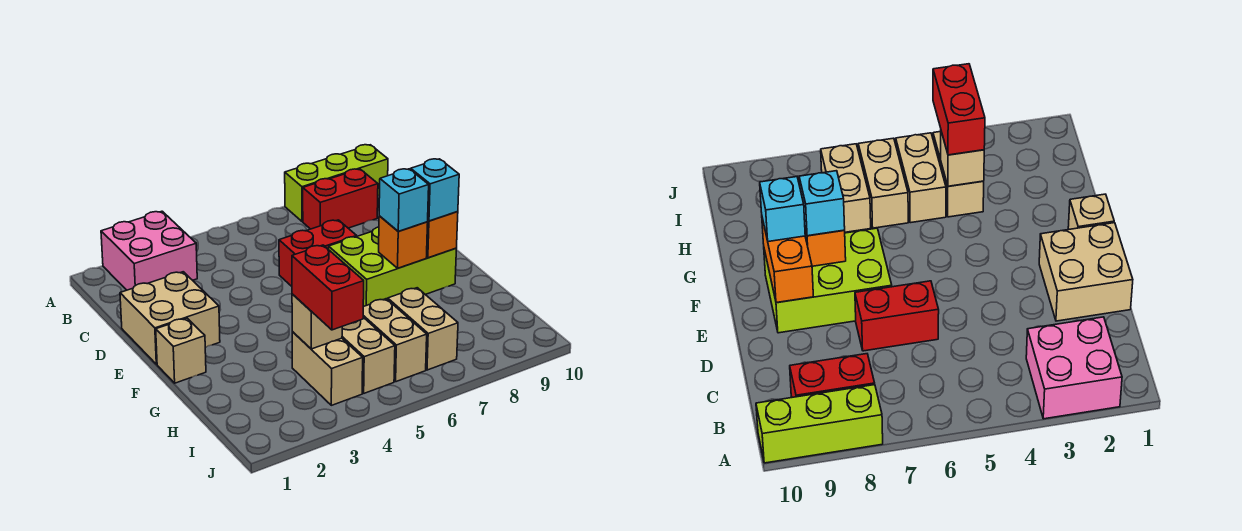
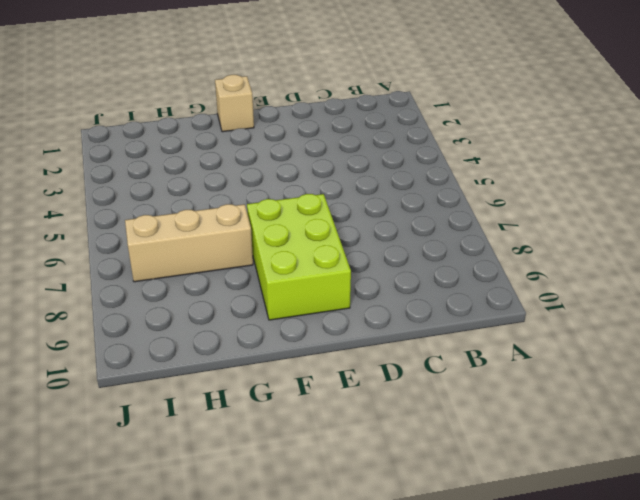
tan brick G7:I7 level 1 -> tan brick H7:I7 level 1
none -> pink brick A2:B3 level 1
none -> lime brick A8:A10 level 1
none -> red brick B8:B9 level 1

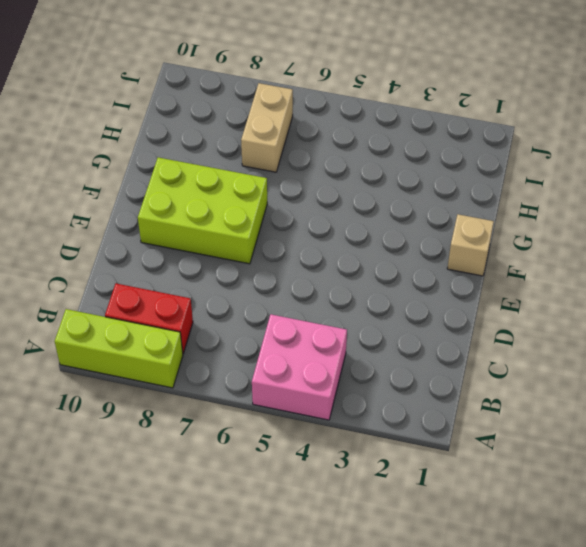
pink brick A4:B5 level 1 -> pink brick A2:B3 level 1
none -> tan brick D1:E2 level 1
none -> red brick D6:D7 level 1
none -> tan brick H4:I4 level 1

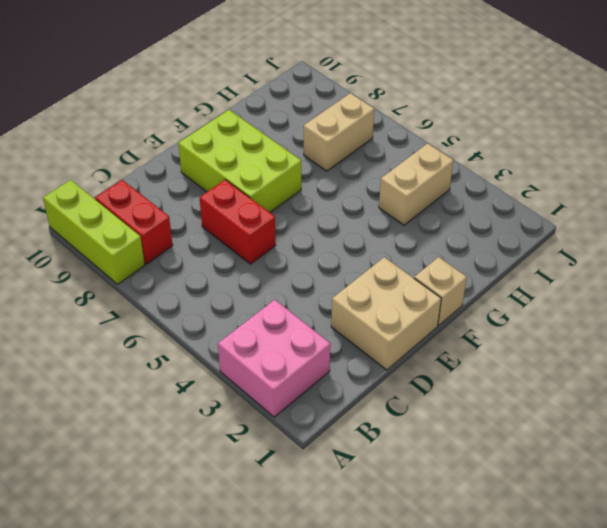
none -> tan brick H5:I5 level 1
none -> tan brick H6:I6 level 1
none -> orange brick E9:F9 level 2

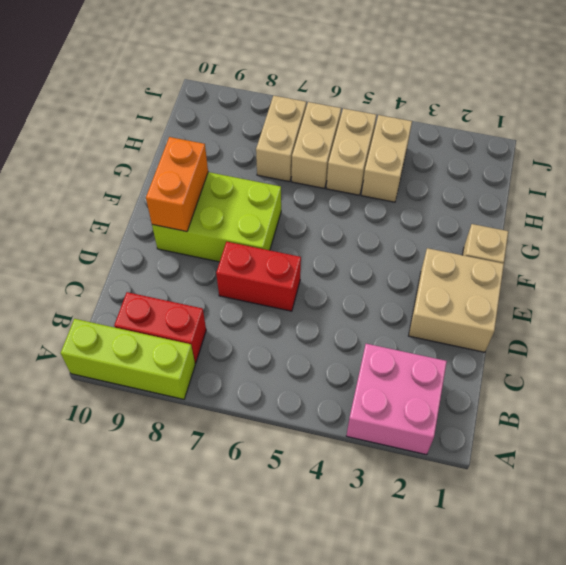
none -> orange brick F8 level 2
none -> tan brick H4 level 2
none -> cyan brick F8 level 3

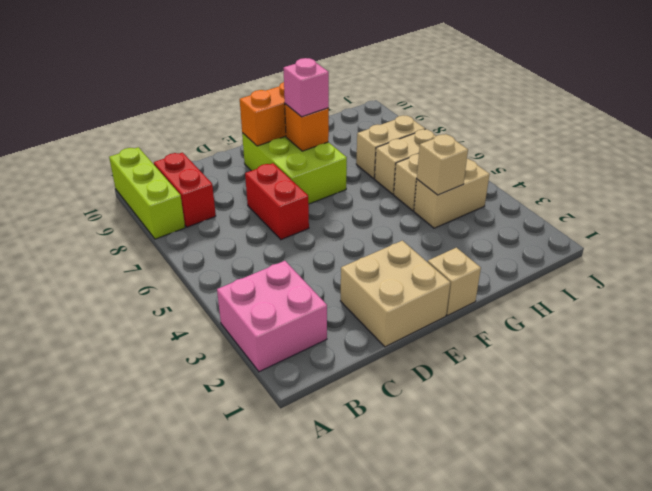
pink brick F8 level 3 -> cyan brick F8 level 3
none -> cyan brick F9 level 3
none -> red brick H4:I4 level 3

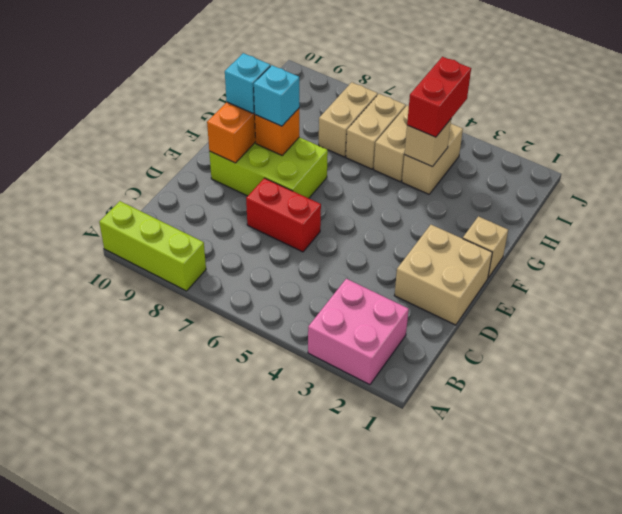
none -> red brick B8:B9 level 1

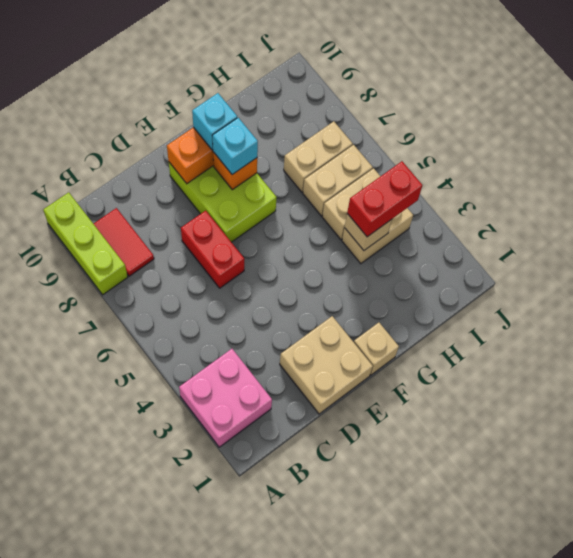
red tile B8:B9 level 1 -> red brick B8:B9 level 1

